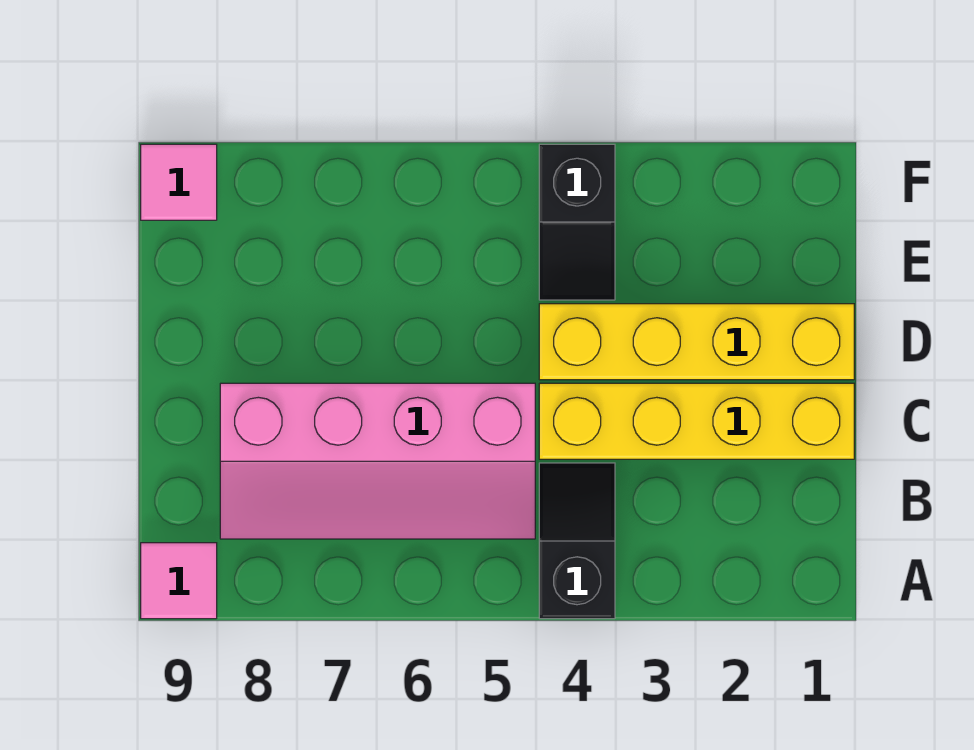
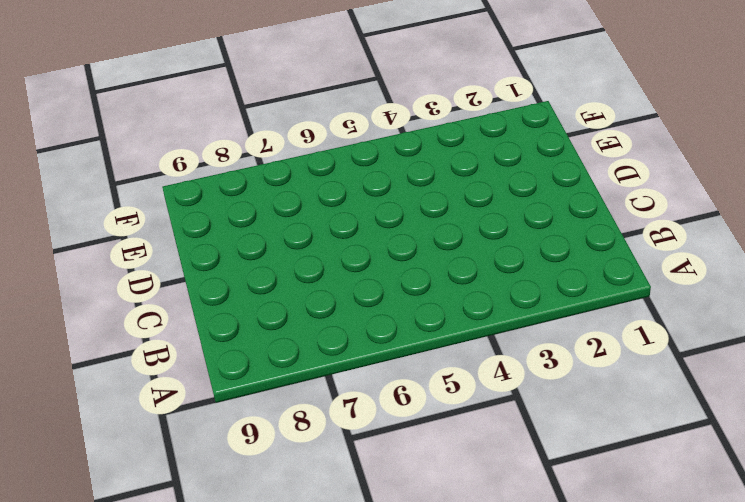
none -> black slope A4:B4 level 1 top A
none -> pink tile A9 level 1

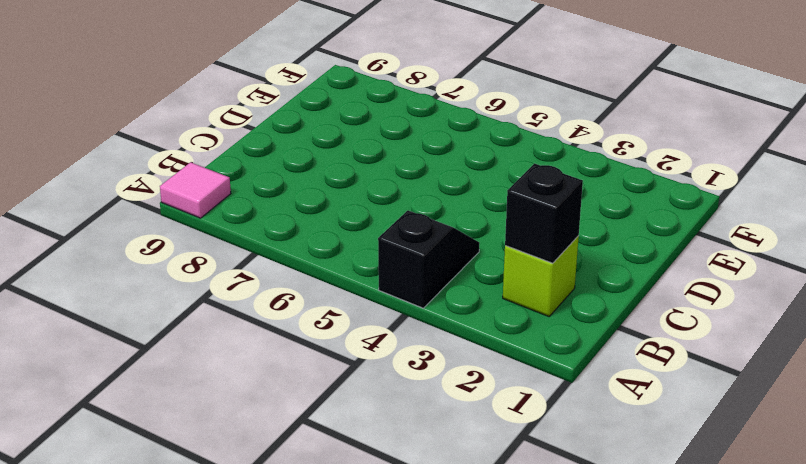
lime brick B2 level 1 -> none
black brick B2 level 2 -> none
none -> pink slope B5:C8 level 1 top C
none -> yellow brick C1:C4 level 1

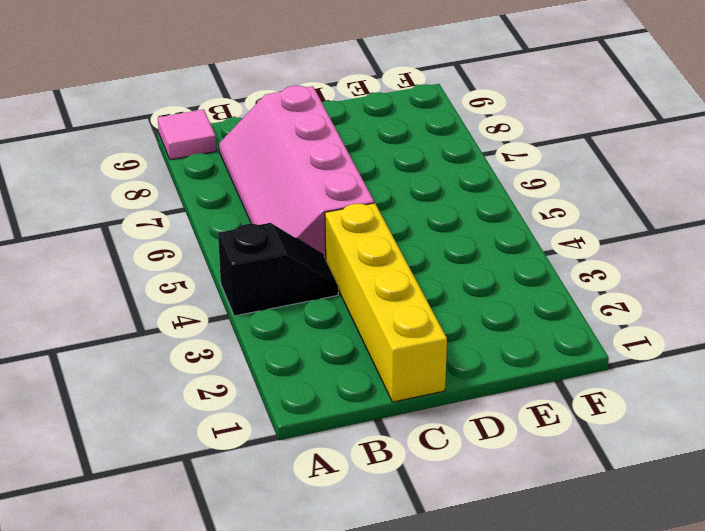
none -> yellow brick D1:D4 level 1
none -> black slope E4:F4 level 1 top F

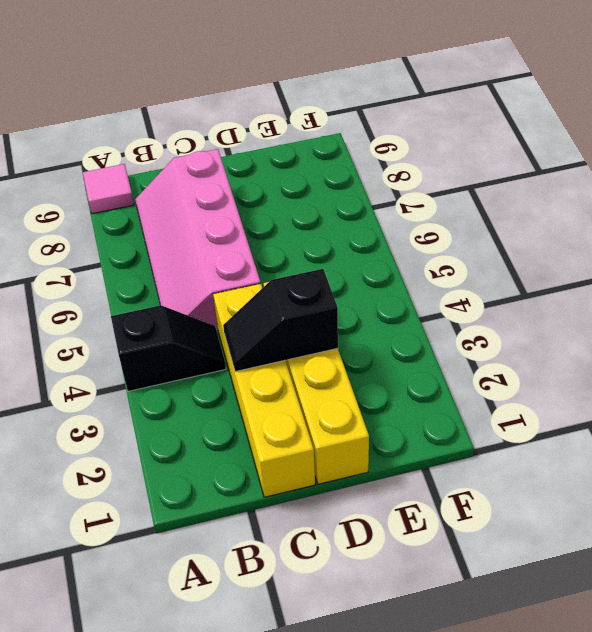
black slope C3:D3 level 2 top D -> black slope E4:F4 level 1 top F
none -> pink tile F9 level 1

